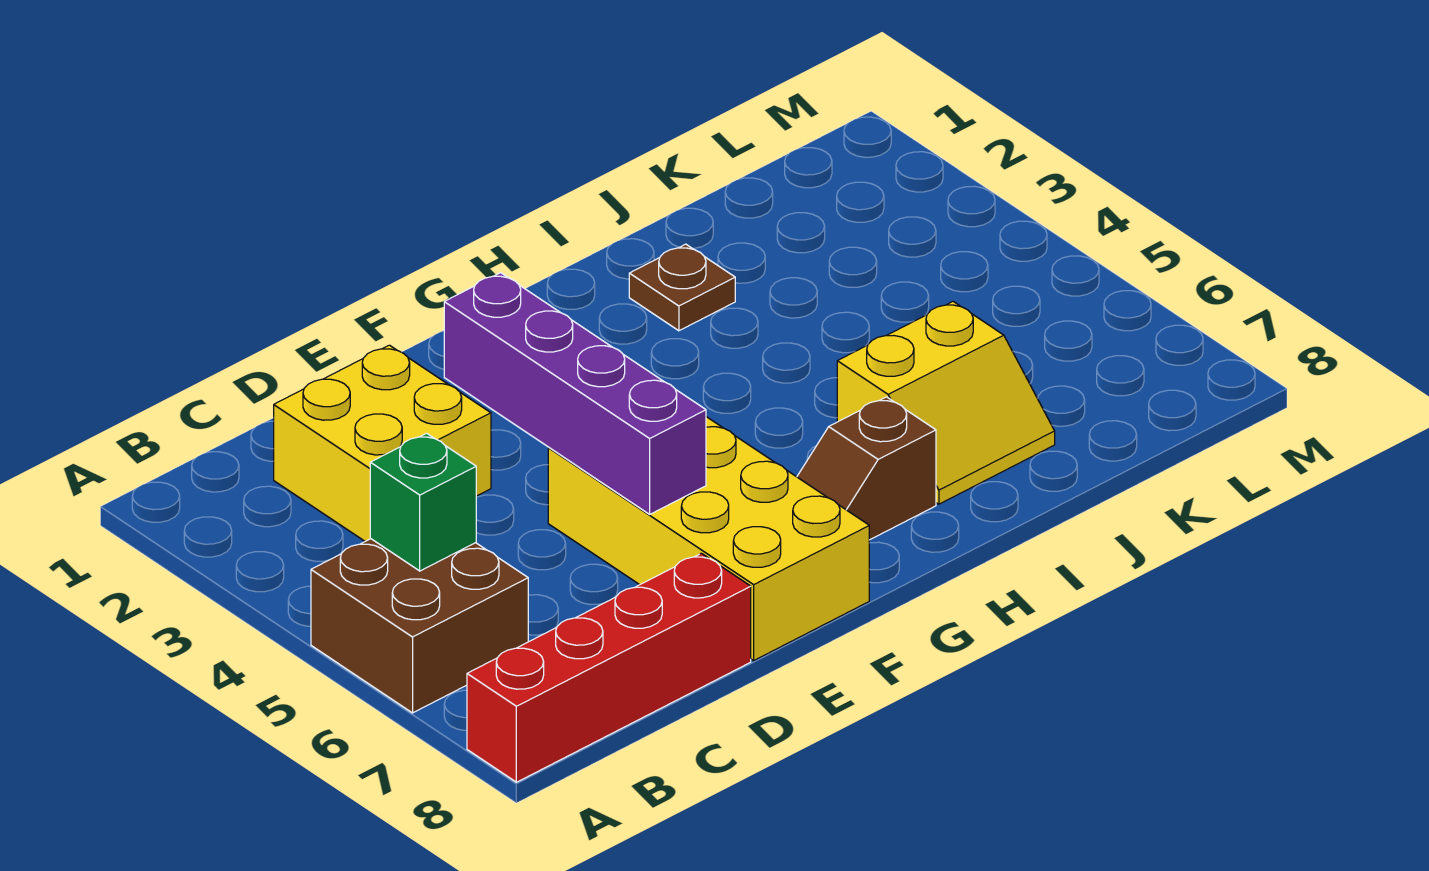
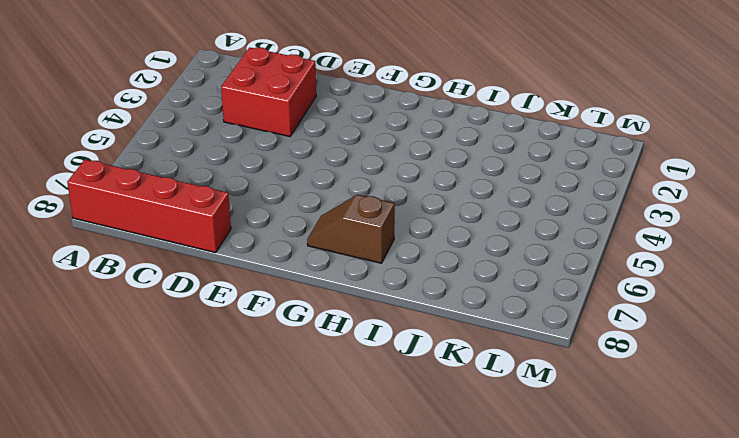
red brick C2:D3 level 1 -> yellow brick C2:D3 level 1
none -> brown brick A5:B6 level 1
none -> yellow brick E5:F8 level 1

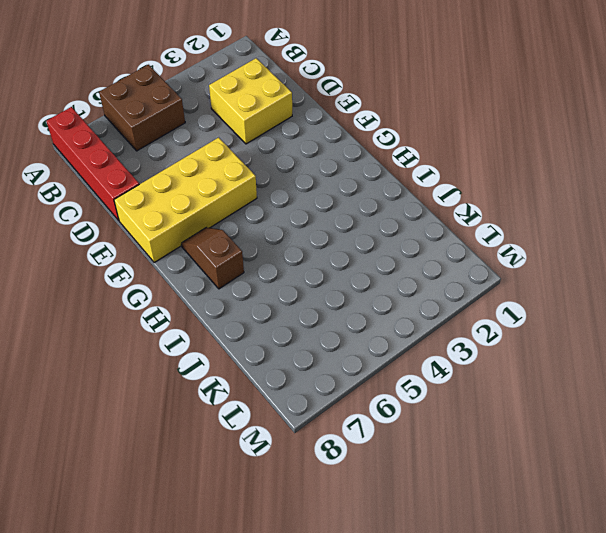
none -> brown plate I2 level 1
none -> yellow slope I6:J7 level 1 top 6

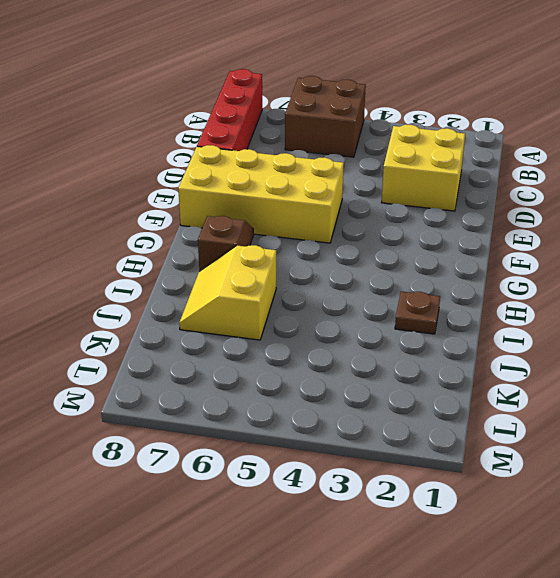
none -> green brick B5 level 2
none -> purple brick E3:E6 level 2

